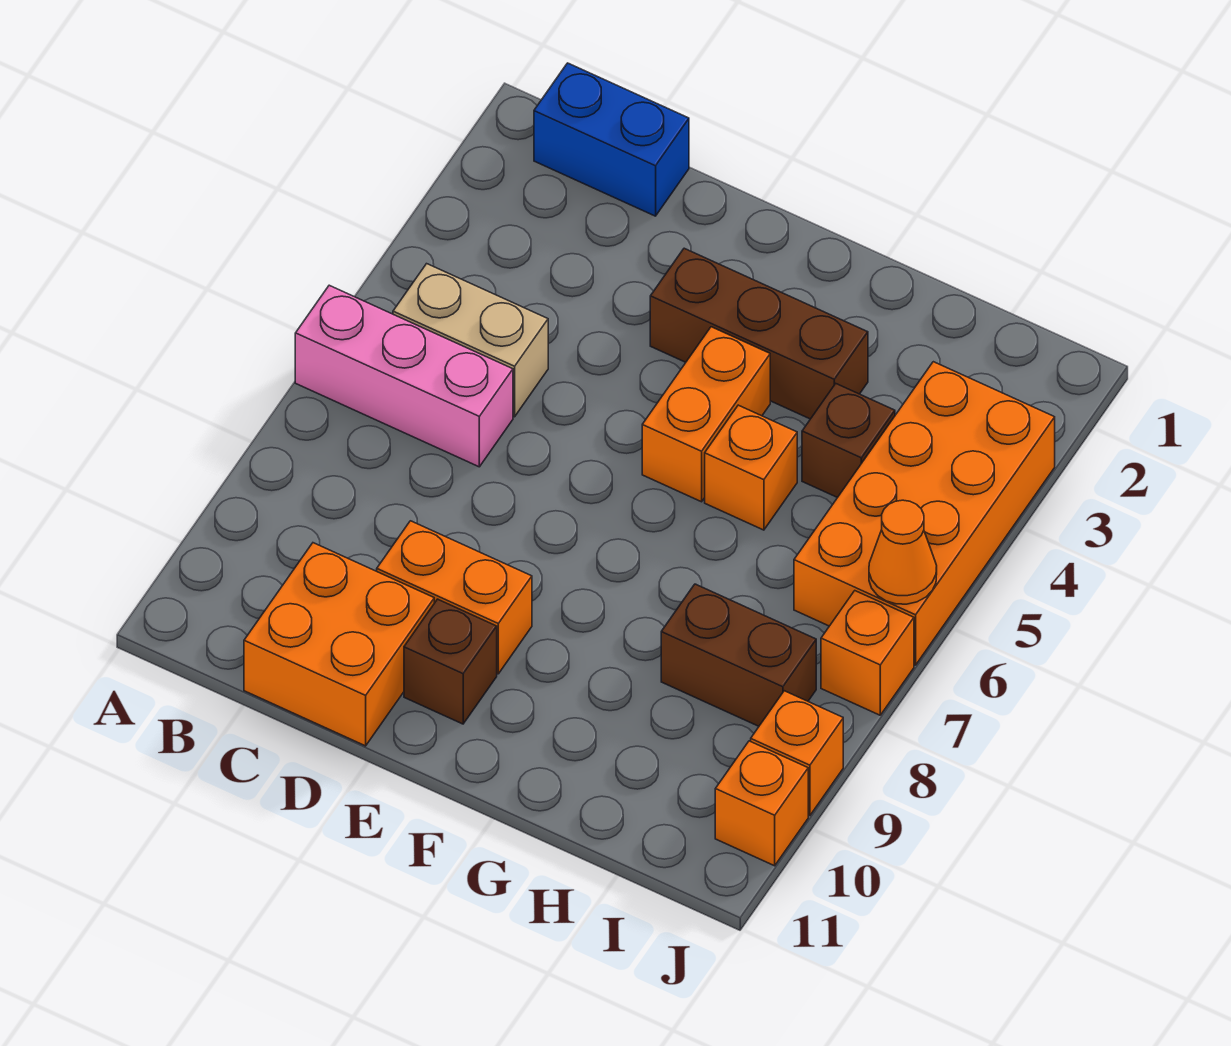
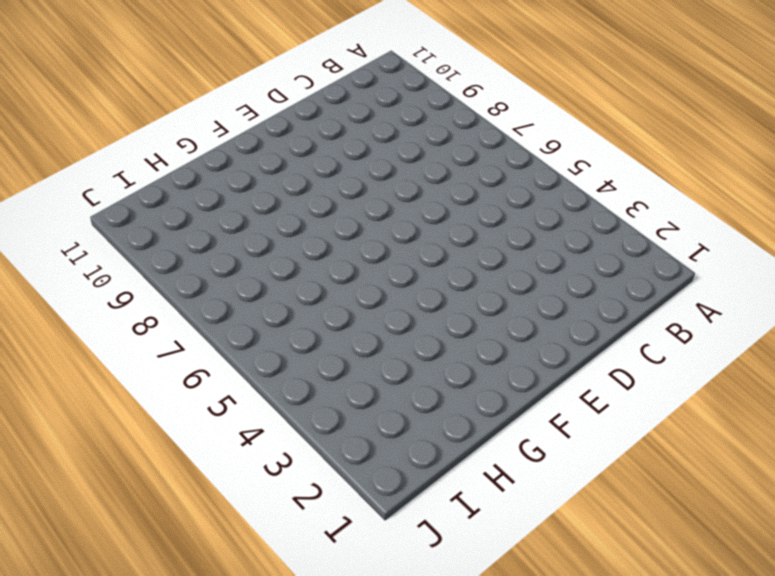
none -> pink brick A6:C6 level 1
none -> blue brick B1:C1 level 1
none -> tan brick B5:C5 level 1

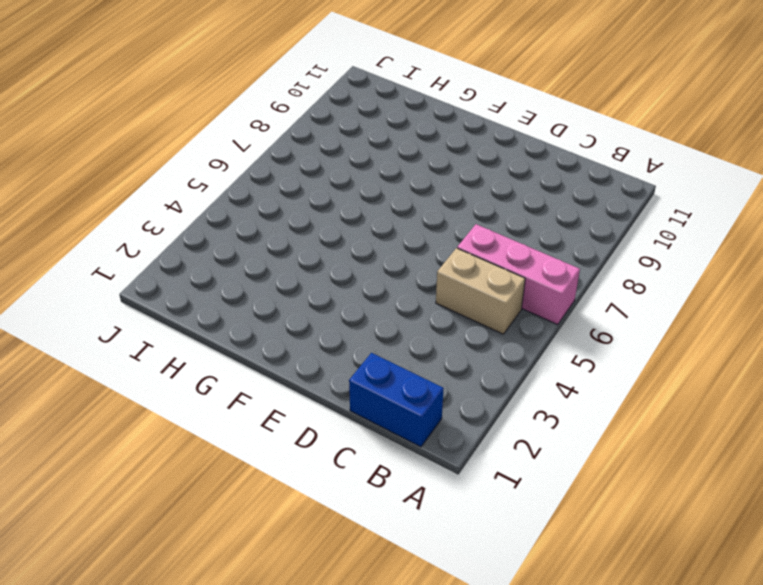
none -> orange brick C10:D11 level 1
none -> orange brick D9:E9 level 1
none -> brown brick E3:G3 level 1

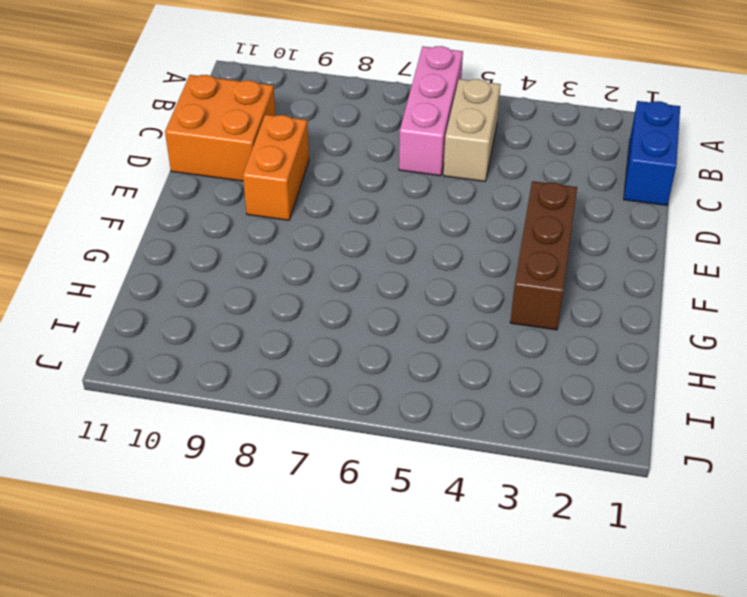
none -> brown brick E10 level 1
none -> orange brick F4:F5 level 1
none -> orange brick G5 level 1

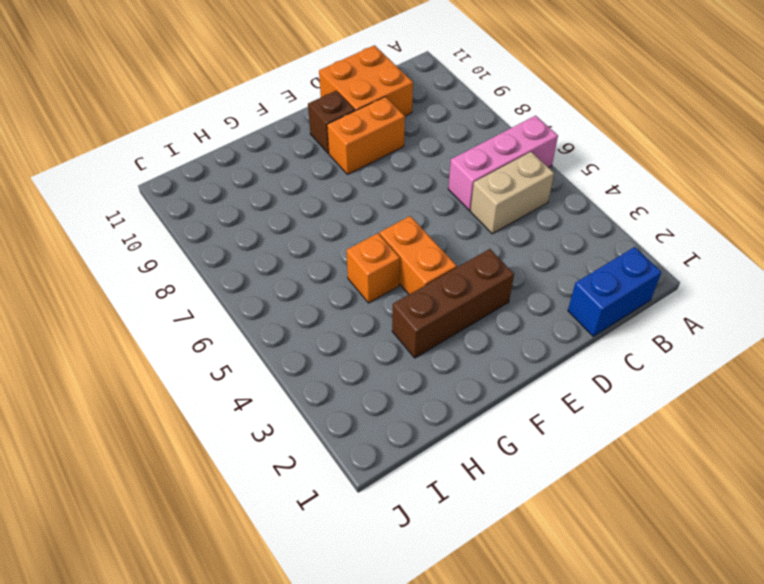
none -> brown brick H4 level 1
none -> brown brick H8:I8 level 1
none -> orange brick I3:J6 level 1

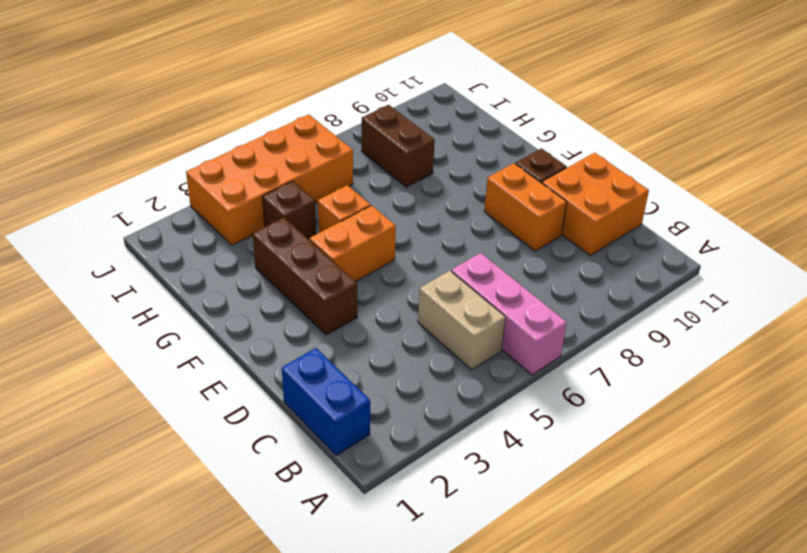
none -> orange brick J7 level 1
none -> orange brick J9 level 1
none -> orange brick J10 level 1

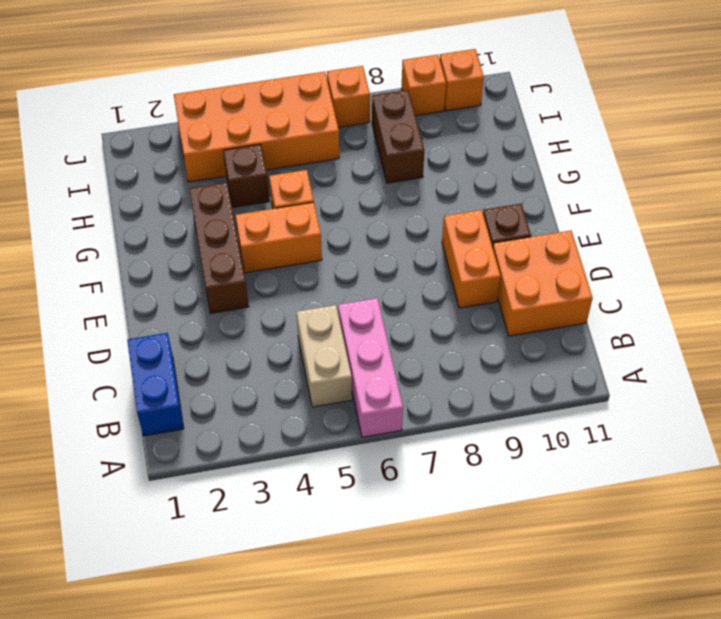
none -> orange cone J6 level 2

